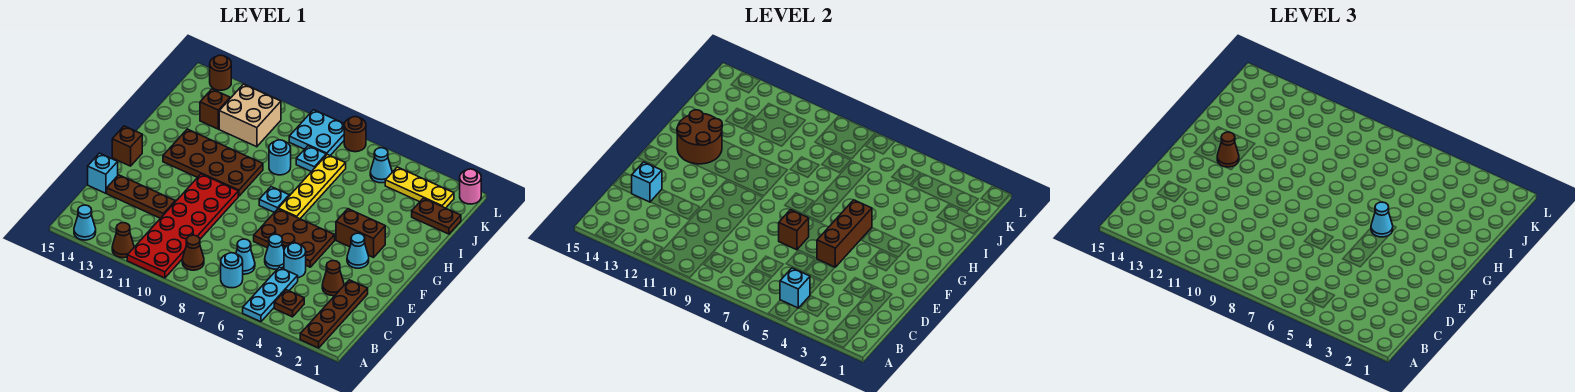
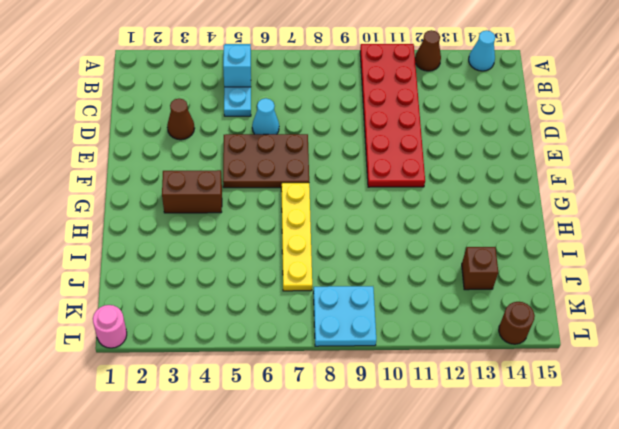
none -> brown plate A2:D2 level 1
none -> brown plate B4 level 1
none -> cyan round brick B7 level 1
none -> brown cone B9 level 1

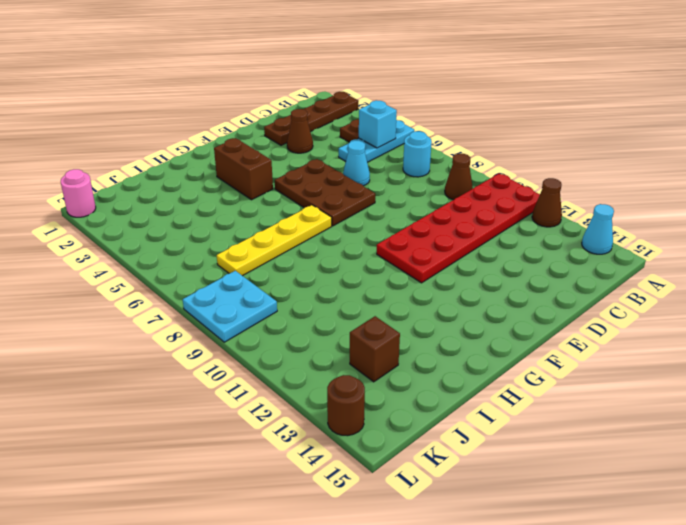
none -> cyan cone C7 level 1
none -> cyan round brick D5 level 1
none -> brown plate D12:D14 level 1
none -> cyan brick D15 level 1

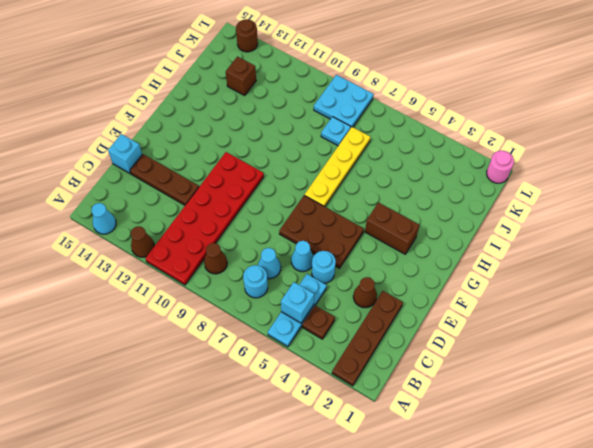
none -> cyan cone F3 level 1
none -> brown brick F15 level 1
none -> cyan plate G8 level 1
none -> brown plate G10:H13 level 1

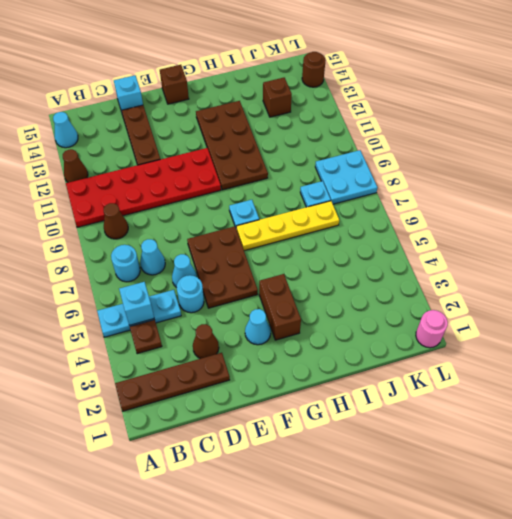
none -> cyan round brick I9 level 1
none -> brown plate J1:J2 level 1
none -> tan brick J11:K12 level 1
none -> yellow plate K2:K4 level 1

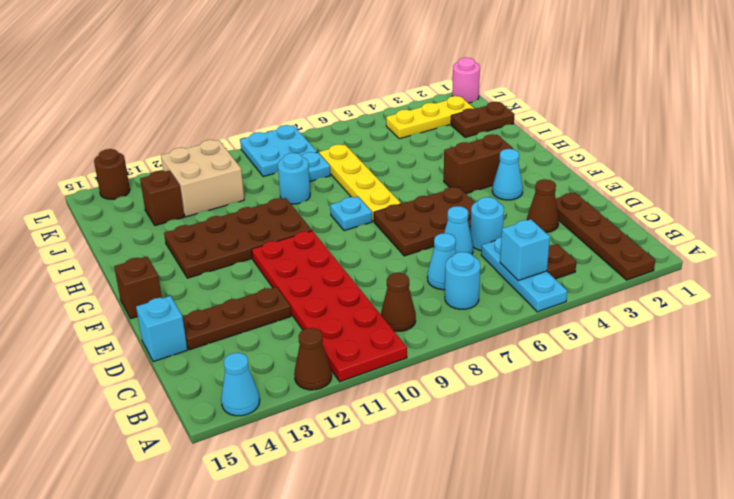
none -> cyan cone K5 level 1
none -> brown round brick L7 level 1
none -> cyan brick D14 level 2
none -> brown brick E5:G5 level 2

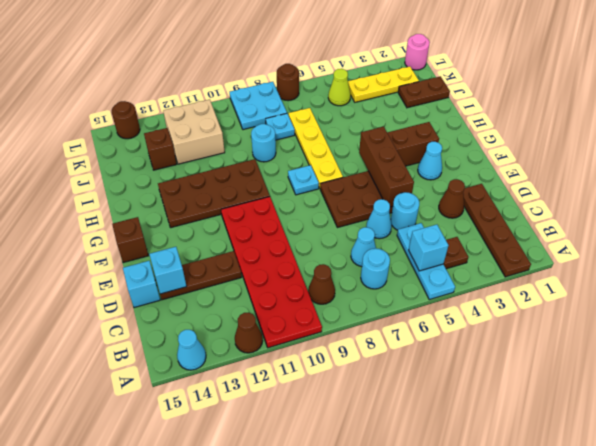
lime cone K5 level 1 -> cyan cone K5 level 1
none -> brown brick E7 level 2
none -> brown round brick G13:H14 level 2
none -> cyan cone G5 level 3
none -> brown cone G13 level 3

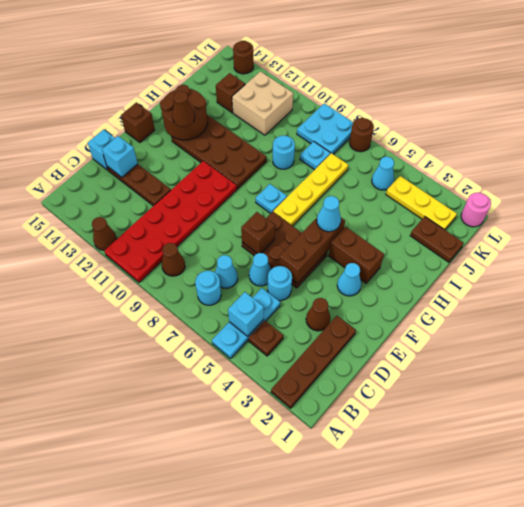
none -> cyan cone A14 level 1

